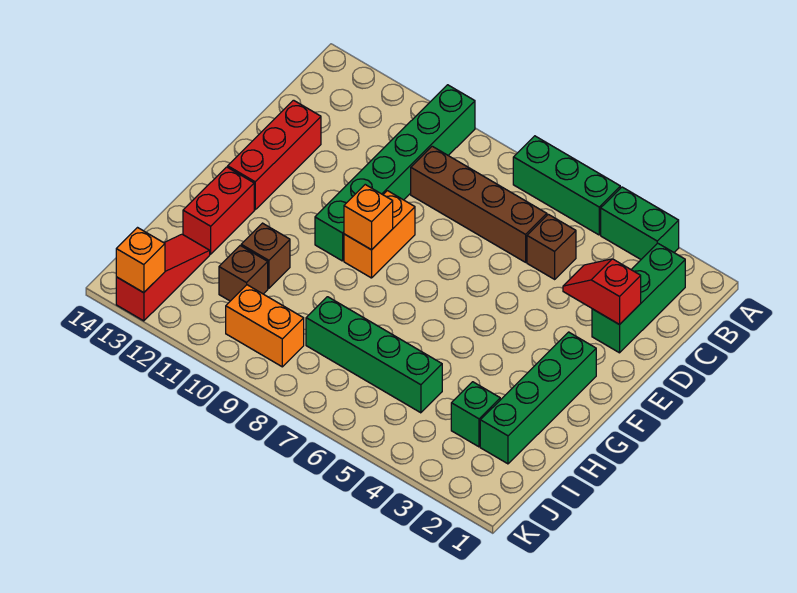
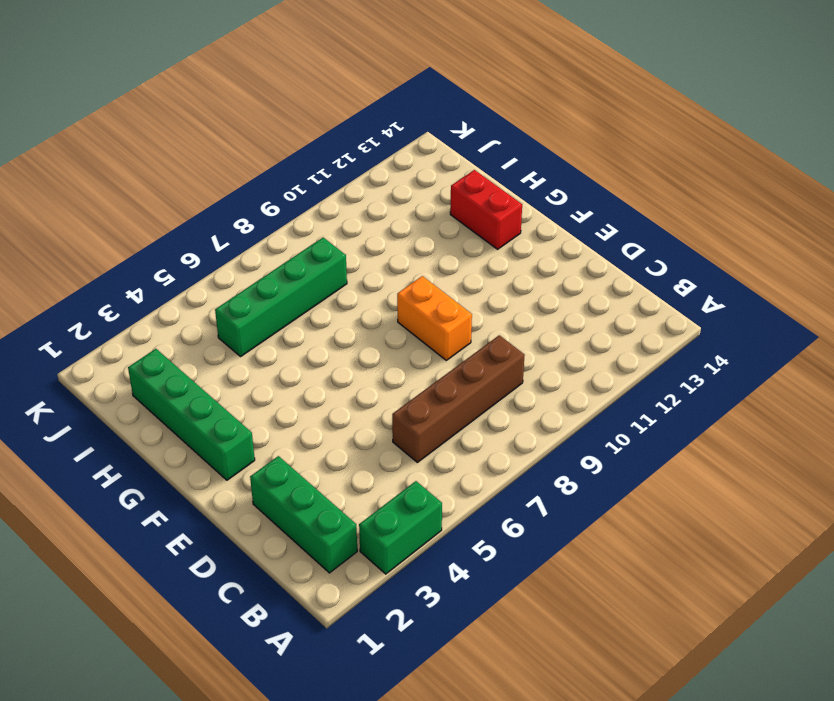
none -> green brick A5:A7 level 1
none -> green brick A10:F10 level 1
none -> brown brick C5 level 1

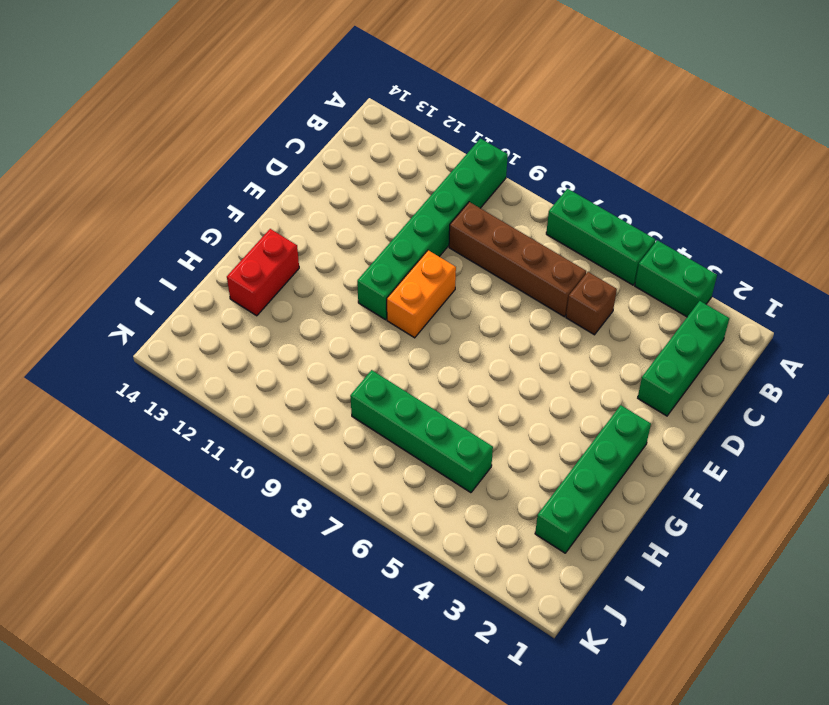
none -> red brick D13:F13 level 1
none -> brown brick H11 level 1
none -> green brick I3 level 1

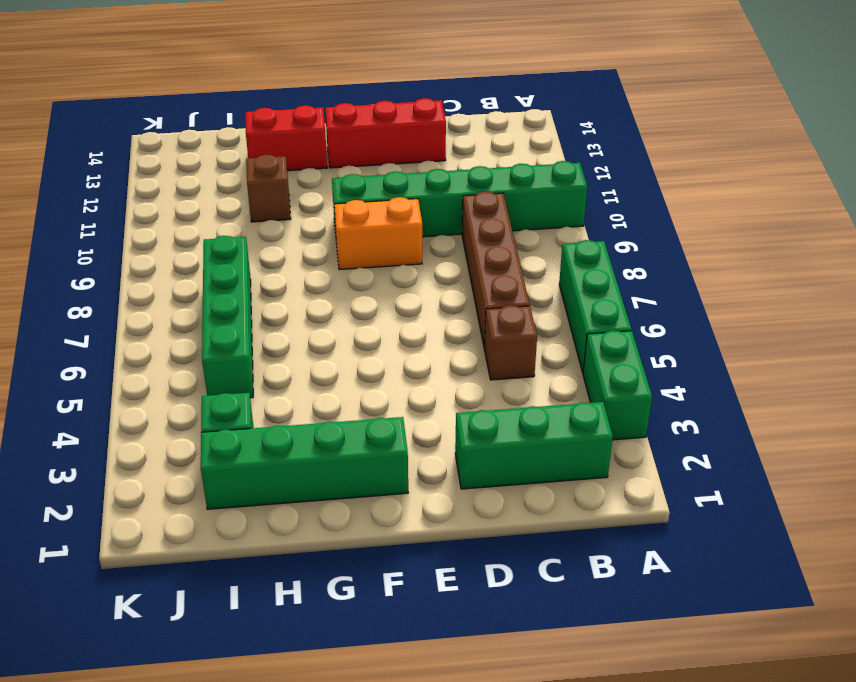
none -> brown brick I11 level 1
none -> red slope I13:K13 level 1 top K
none -> orange brick J9:J10 level 1

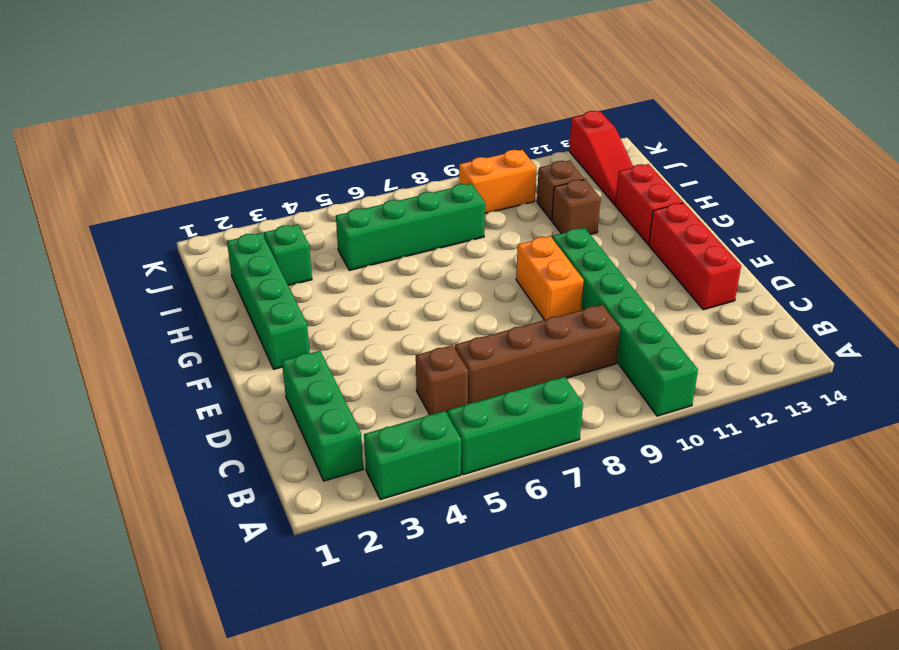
none -> red slope D2:D3 level 2 top 2
none -> orange brick F9 level 2
none -> orange brick K13 level 2

